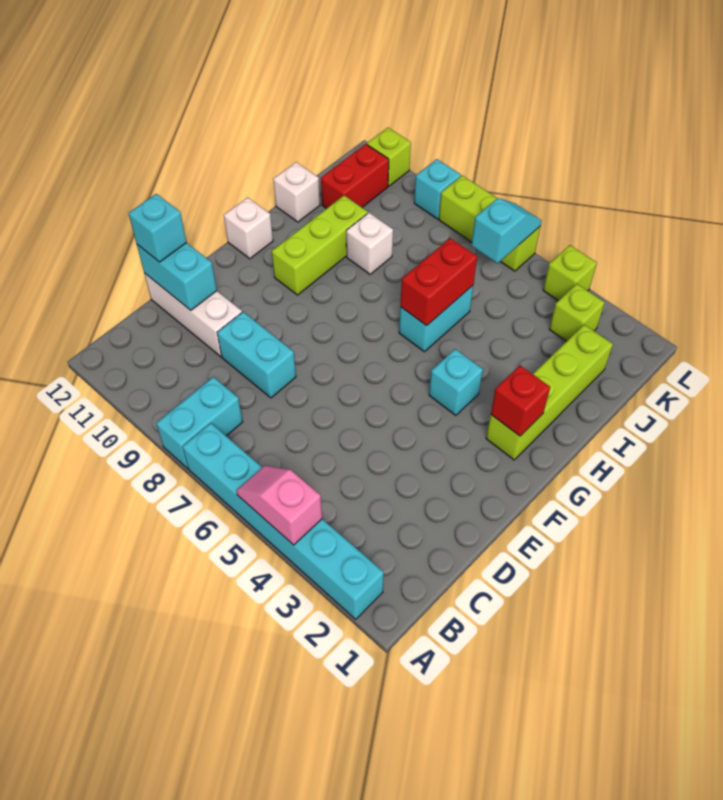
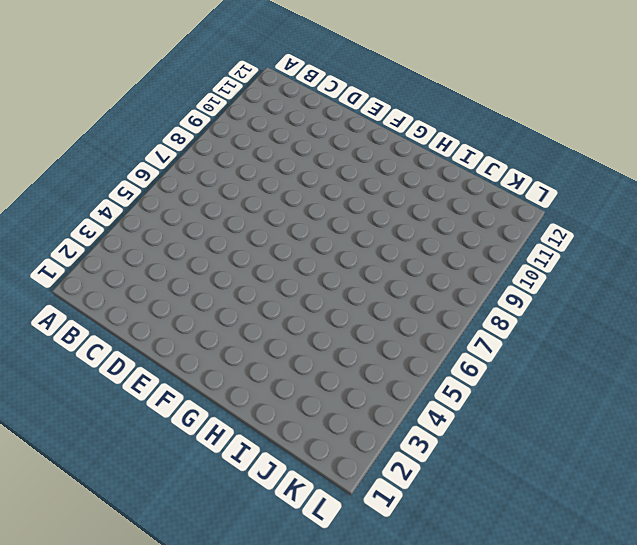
none -> cyan brick A2:A7 level 1
none -> cyan brick A8:B8 level 1
none -> cyan brick D8:D9 level 1

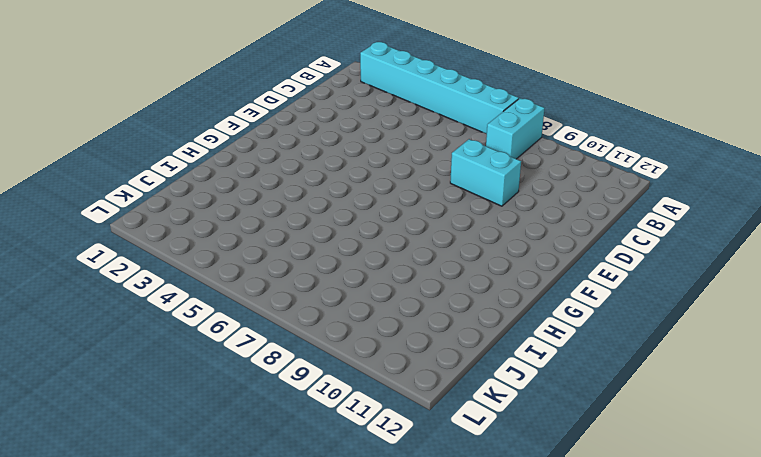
none -> white brick D10:D12 level 1
none -> lime brick G2:J2 level 1
none -> cyan brick G4 level 1

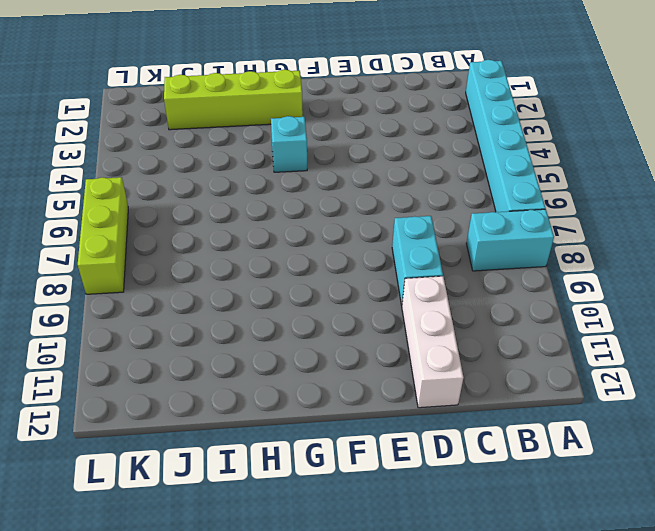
none -> lime brick G10:I10 level 1
none -> white brick G12 level 1
none -> cyan brick H6:I6 level 1

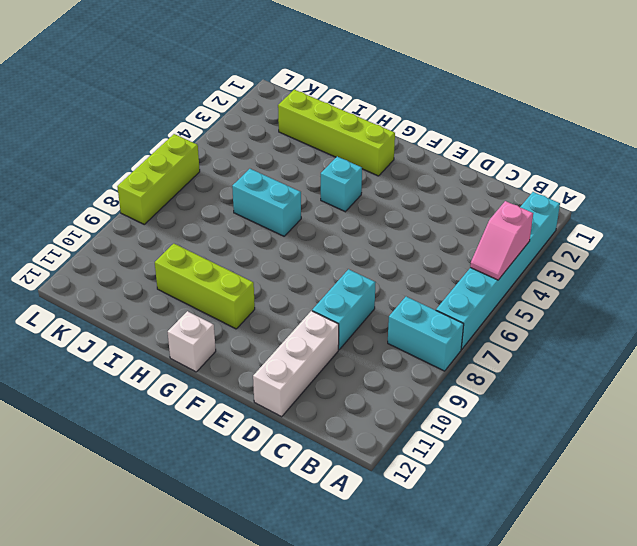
none -> white brick I9 level 1
none -> white brick I12 level 1
none -> red brick J11:K11 level 1

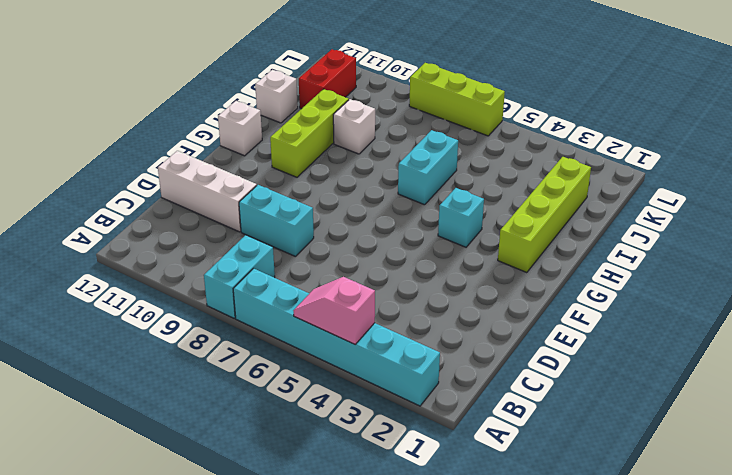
none -> lime brick K3 level 1
none -> lime brick L4 level 1
none -> cyan brick L9 level 1

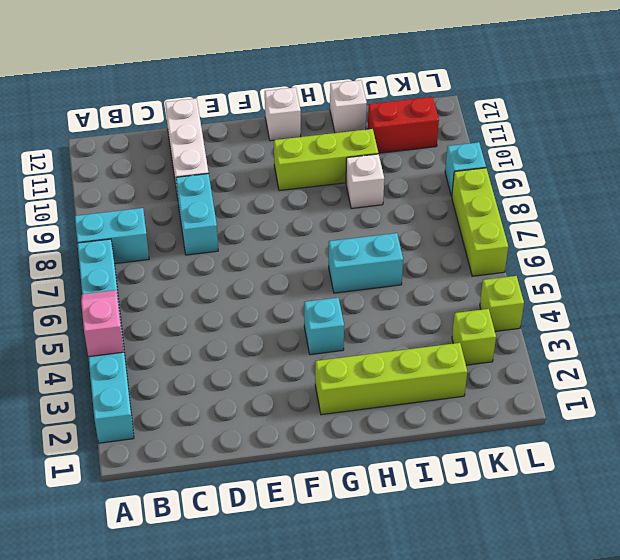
none -> lime brick L11 level 1
none -> cyan brick D11:D12 level 2
none -> red brick G2 level 2

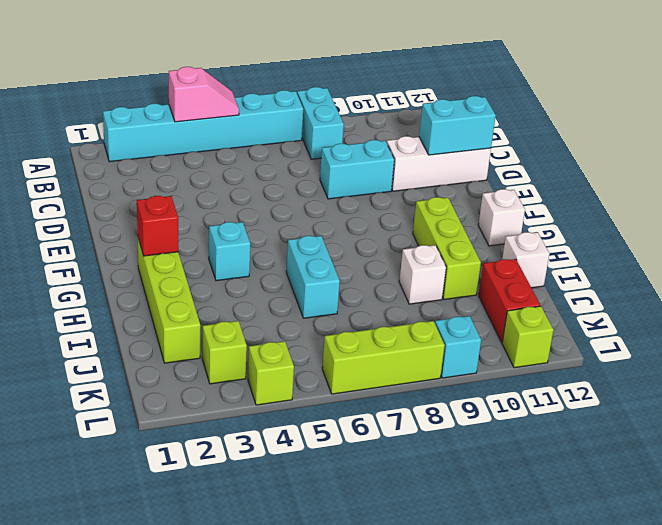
none -> red brick H6:I6 level 2
none -> cyan slope K6:L6 level 2 top K
none -> cyan brick D12 level 3

